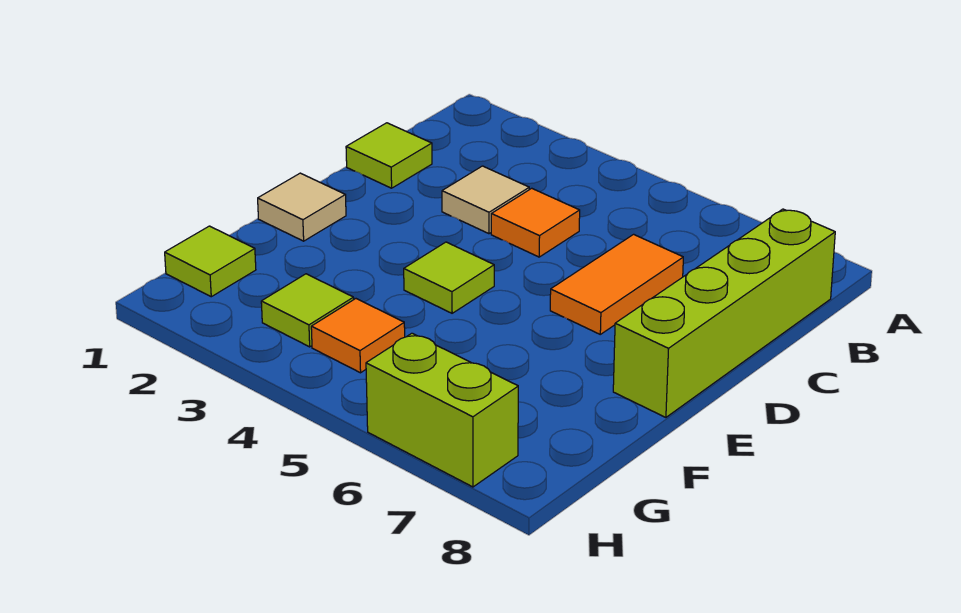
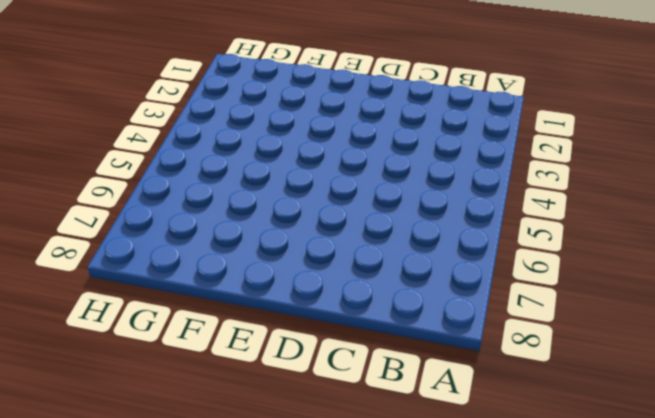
none -> lime brick B8:E8 level 1
none -> lime tile C1 level 1

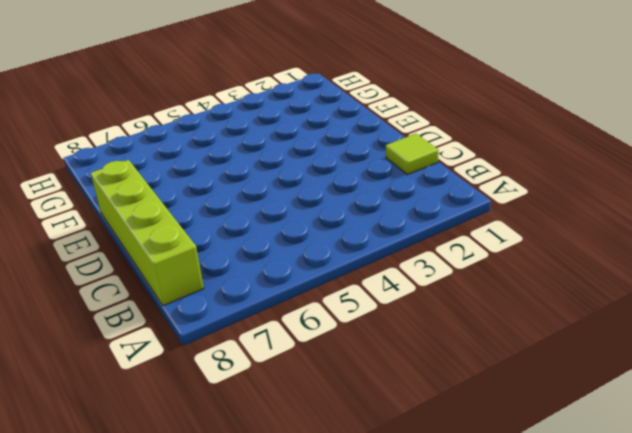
none -> tan tile C3 level 1
none -> orange tile C4 level 1

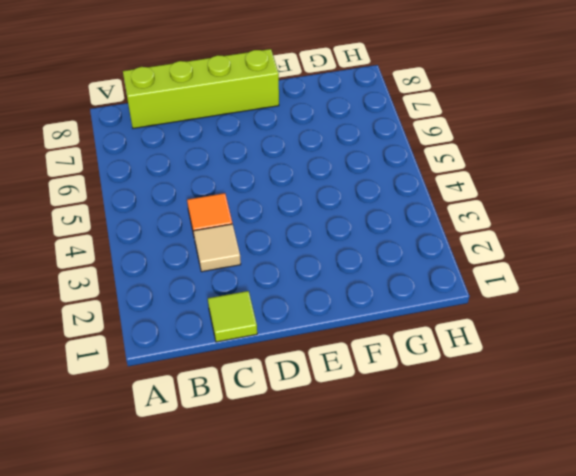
none -> orange tile C6:D6 level 1
none -> tan tile E1 level 1

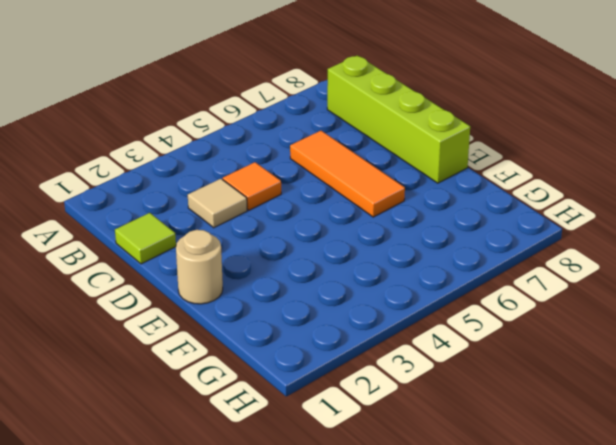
orange tile C6:E6 level 1 -> orange tile C6:D6 level 1
tan round brick E1 level 1 -> tan tile E1 level 1
none -> lime tile E4 level 1
none -> lime tile G1 level 1

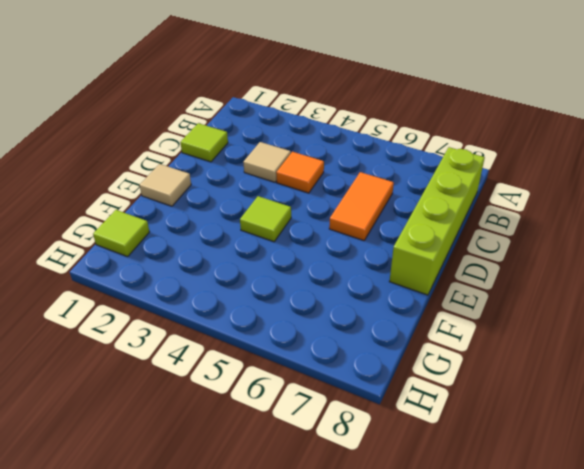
none -> lime tile G3 level 1
none -> orange tile G4 level 1

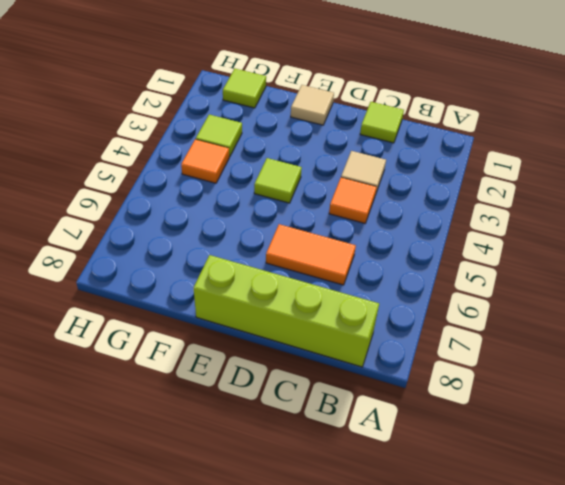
none -> lime brick H6:H7 level 1

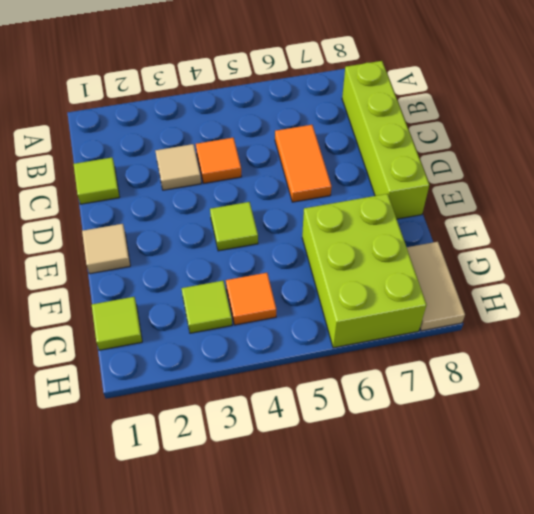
lime brick F6:H7 level 1 -> lime brick H6:H7 level 1
tan tile G8:H8 level 1 -> none

